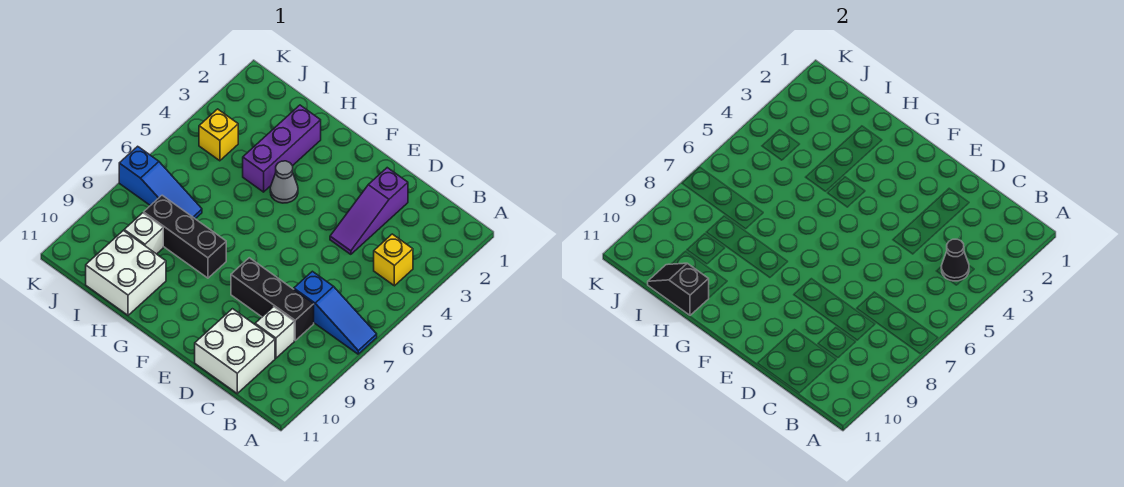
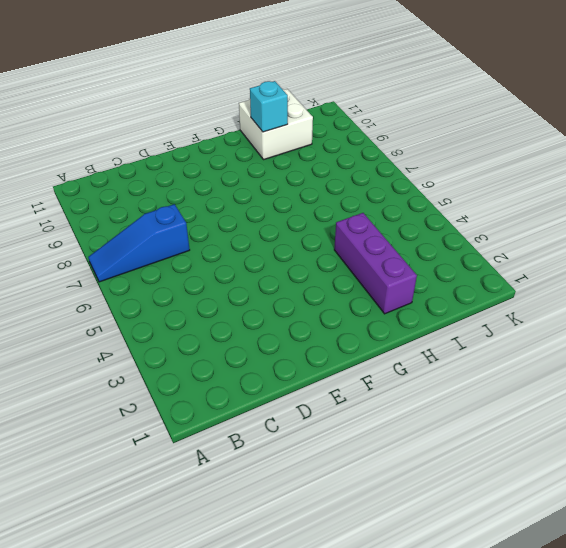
cyan brick H10 level 2 -> none
none -> yellow brick B4 level 1
none -> black brick C8:E8 level 1
none -> white brick C9 level 1

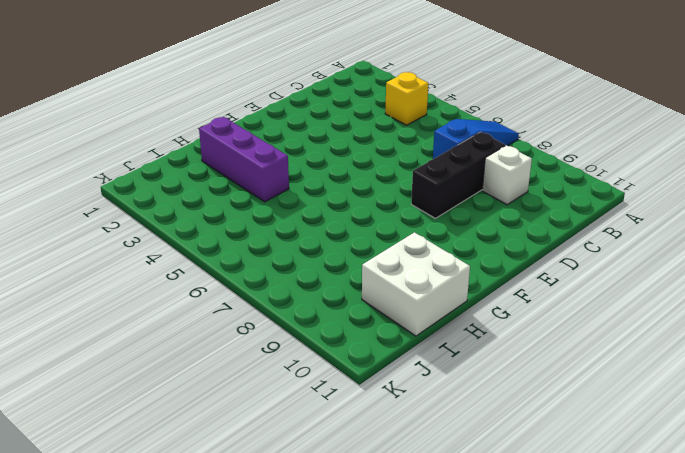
none -> white brick C10:D11 level 1
none -> purple slope D2:D4 level 1 top 2
none -> grey cone G4 level 1

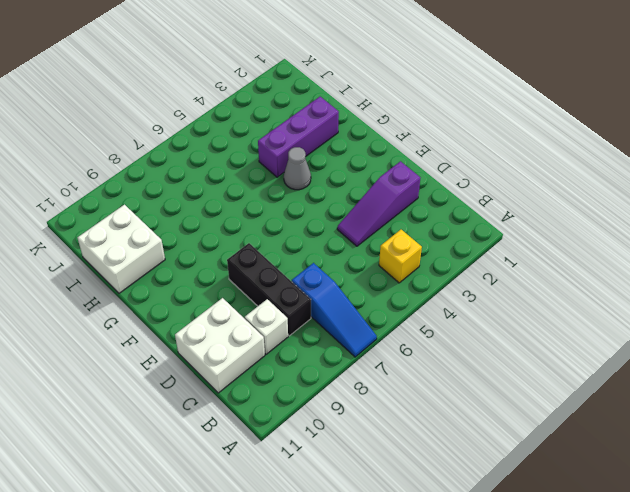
none -> black brick G8:I8 level 1
none -> blue slope I7:K7 level 1 top K
none -> white brick I9 level 1

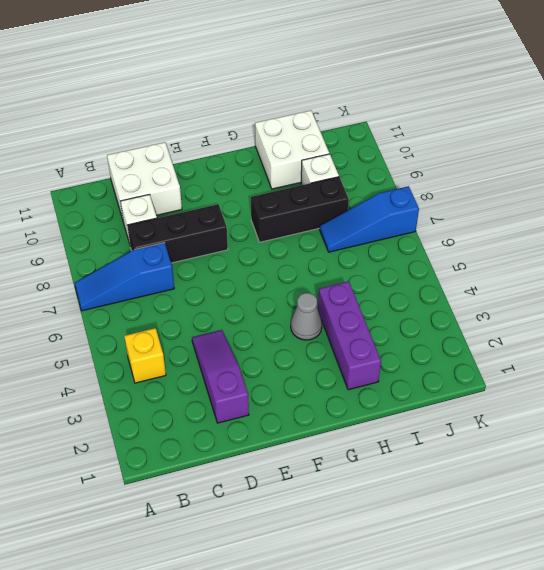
none -> yellow brick J4 level 1
none -> black cone B4 level 2
none -> black slope H11:I11 level 2 top H

